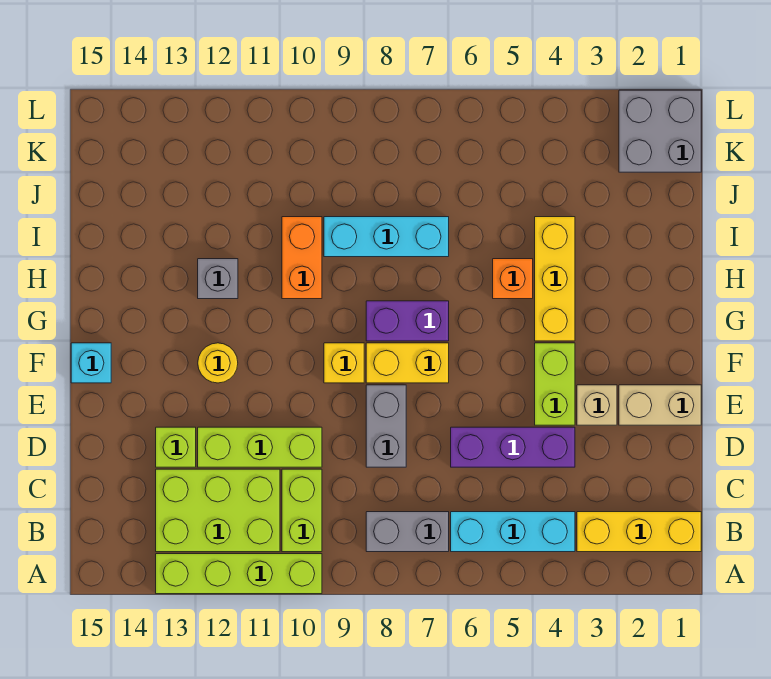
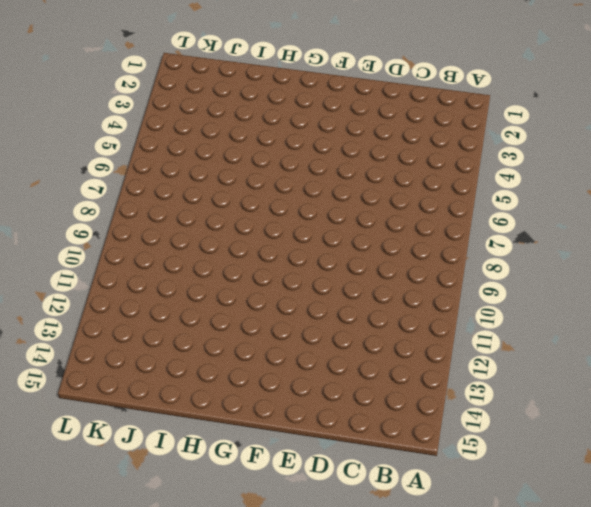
none -> lime brick A10:A13 level 1
none -> yellow brick B1:B3 level 1
none -> cyan brick B4:B6 level 1

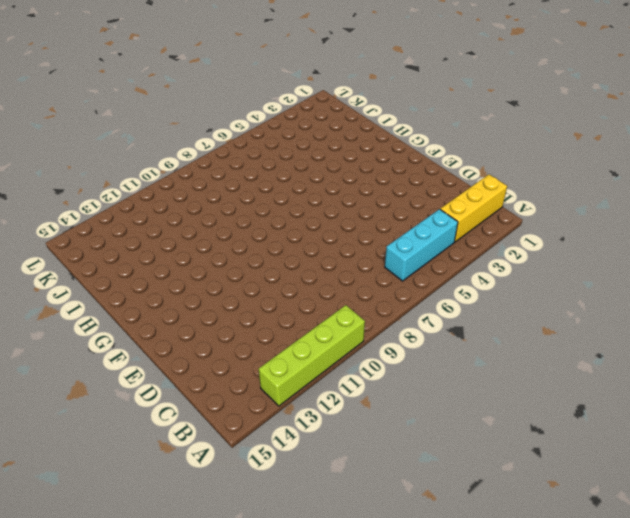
none -> grey brick B7:B8 level 1
none -> lime brick B10:C10 level 1
none -> lime brick B11:C13 level 1

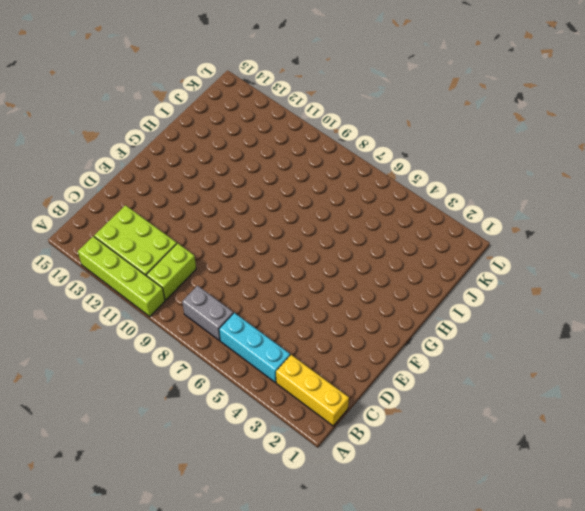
none -> purple brick D4:D6 level 1
none -> grey brick D8:E8 level 1
none -> lime brick D10:D12 level 1

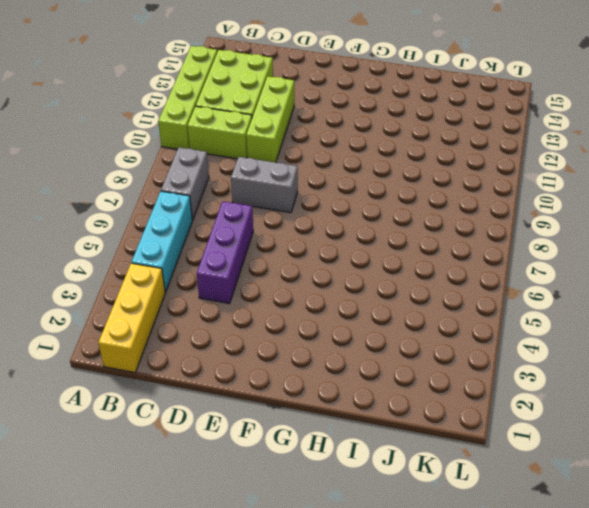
none -> lime brick D13 level 1
none -> tan brick E1:E2 level 1
none -> tan brick E3 level 1

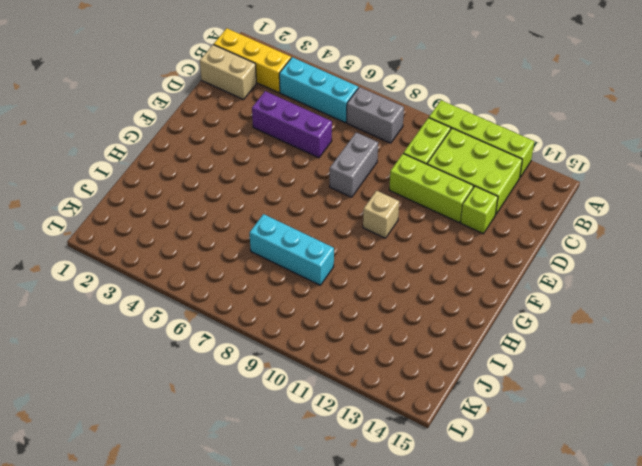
tan brick C1:C2 level 1 -> tan brick E1:E2 level 1
tan brick F10 level 1 -> tan brick E3 level 1
none -> lime brick E4:F4 level 1
none -> yellow brick F7:F8 level 1
none -> yellow brick F9 level 1

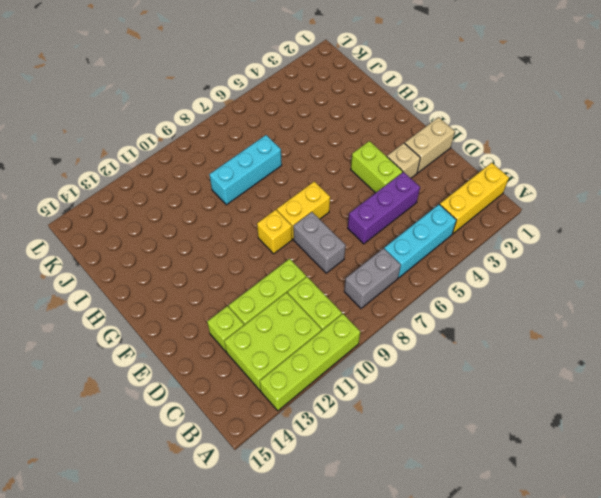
none -> yellow round brick F12 level 1
none -> cyan brick F15 level 1
none -> yellow brick G4:I4 level 1

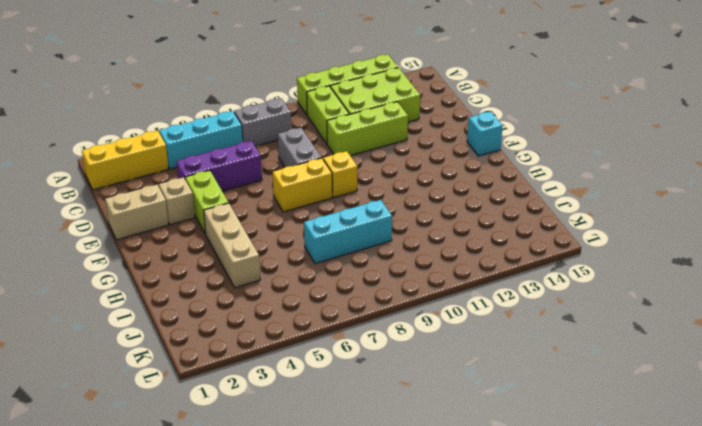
tan brick G4:I4 level 1 -> yellow brick G4:I4 level 1
none -> lime brick D13 level 1
none -> yellow round brick F12 level 1
none -> purple brick G7:G8 level 1

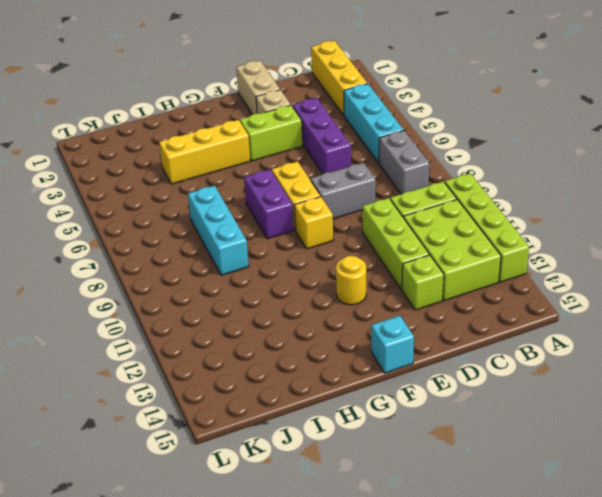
none -> orange brick H5 level 1
none -> orange brick H10:I10 level 1
none -> grey brick H12 level 1

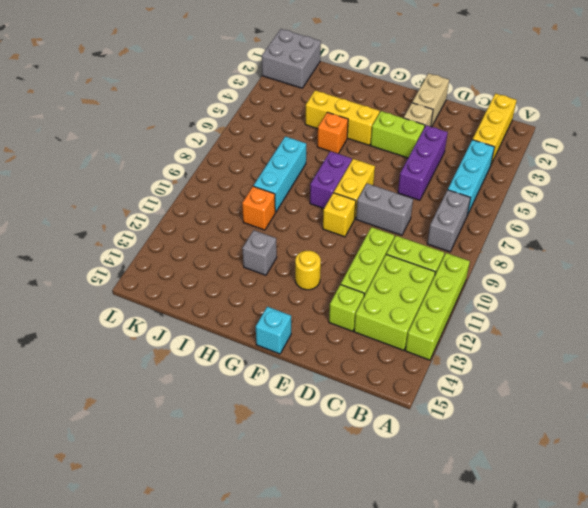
orange brick I10 level 1 -> orange brick H10:I10 level 1

